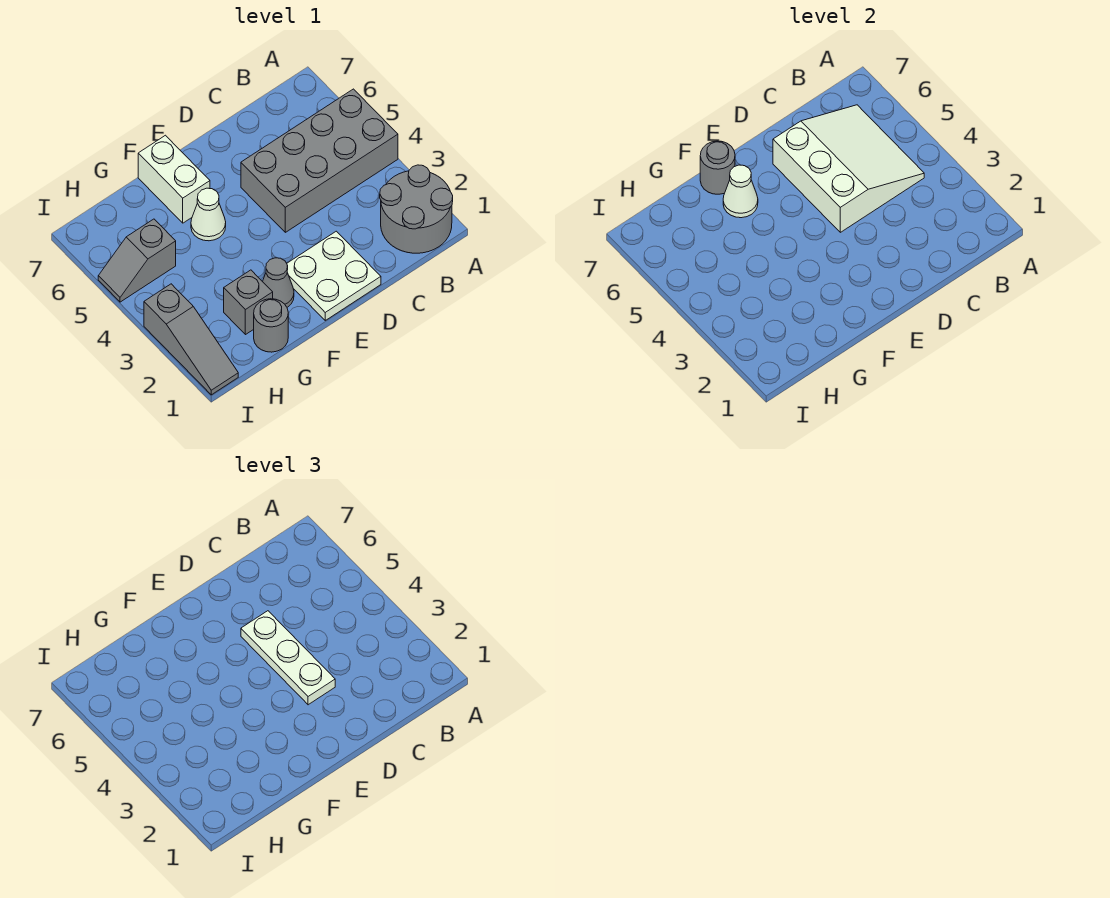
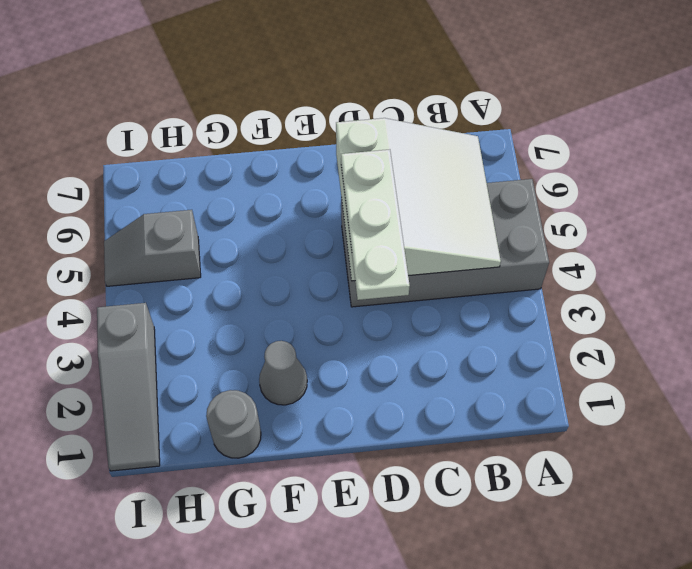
none -> grey round brick A1:B2 level 1
none -> white plate D1:E2 level 1
none -> white cone F5 level 1

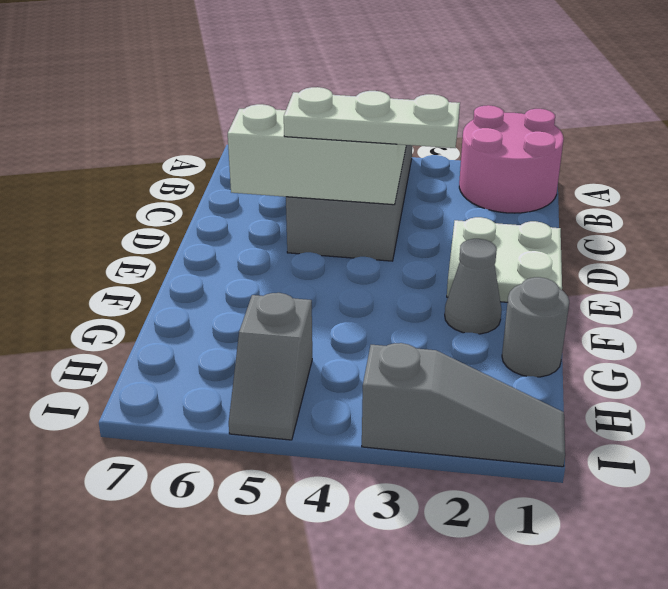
pink round brick A1:B2 level 1 -> grey round brick A1:B2 level 1
none -> white cone F5 level 1
none -> white brick F6:F7 level 1
none -> grey brick G2 level 1

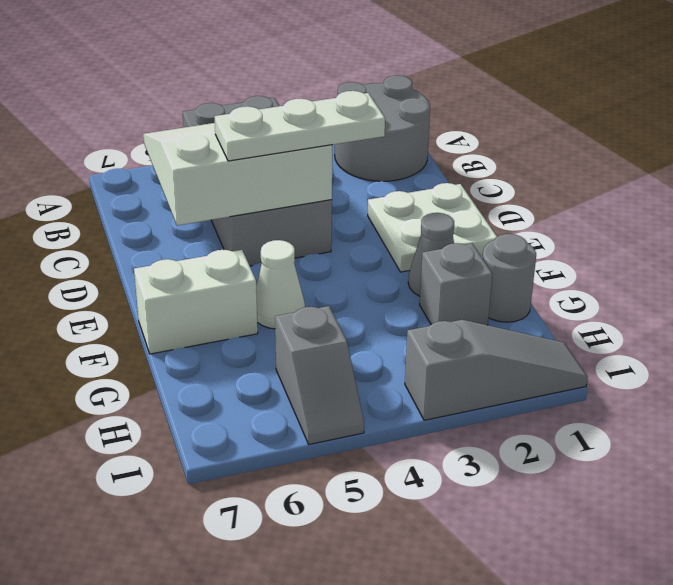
none -> white cone F6 level 2
none -> grey round brick F7 level 2

